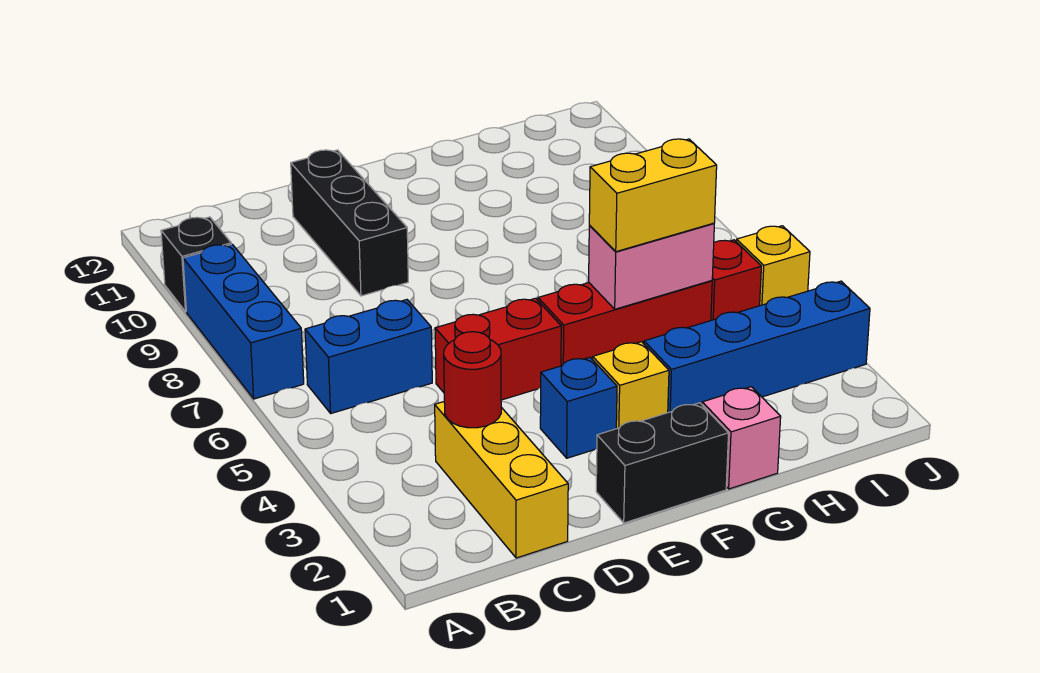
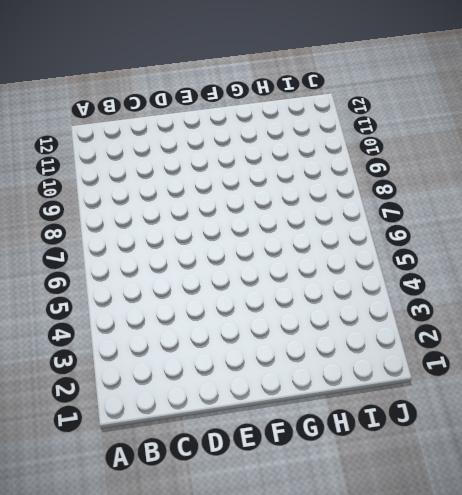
none -> blue brick A7:A9 level 1
none -> black brick A10 level 1
none -> blue brick B6:C6 level 1

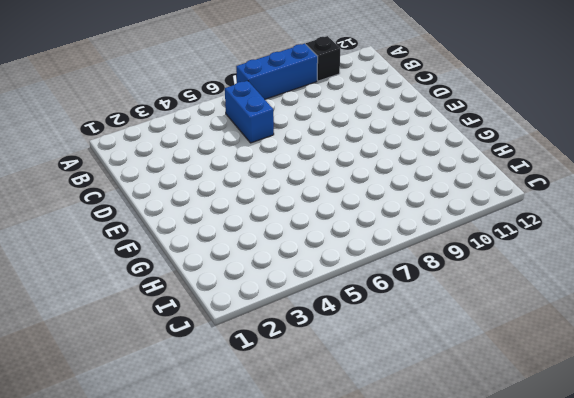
none -> yellow brick C1:C3 level 1
none -> red brick D5:E5 level 1
none -> black brick D9:D11 level 1

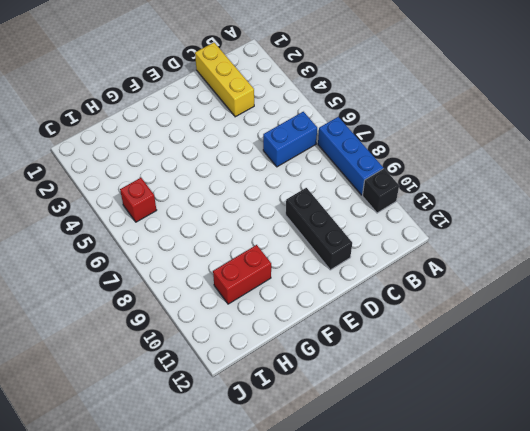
red brick G10:H10 level 1 -> red brick D5:E5 level 1
none -> black brick E1:F1 level 1
none -> blue brick E3 level 1
none -> yellow brick F3 level 1

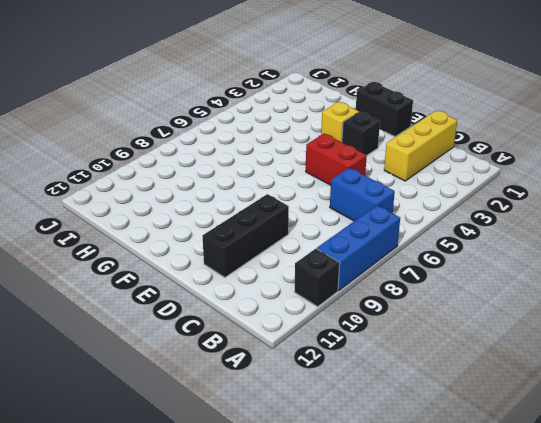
black brick E3 level 1 -> blue brick E3 level 1
none -> red brick F5:H5 level 1
none -> pink brick G1 level 1
none -> blue brick G3:J3 level 1

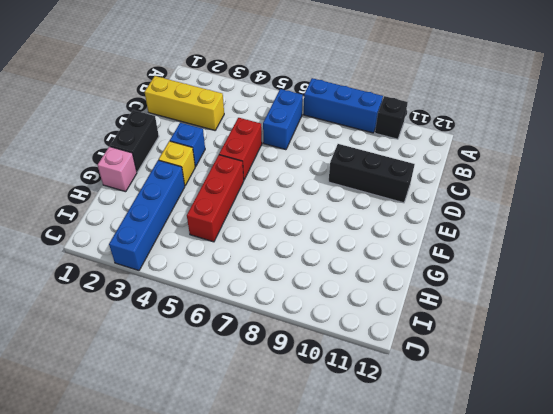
none -> red brick I5 level 1
none -> yellow brick J5 level 1
none -> red round brick C3 level 2

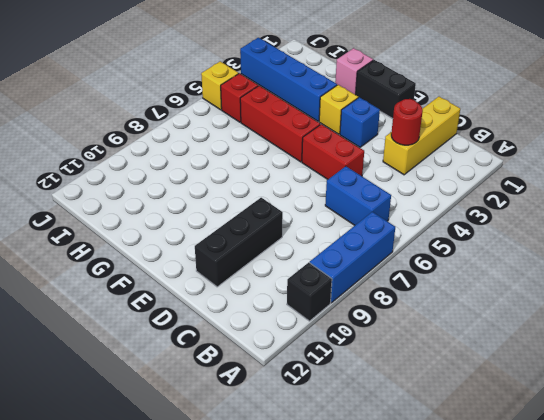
none -> pink brick G5:H5 level 2
none -> yellow brick G5:H5 level 3

